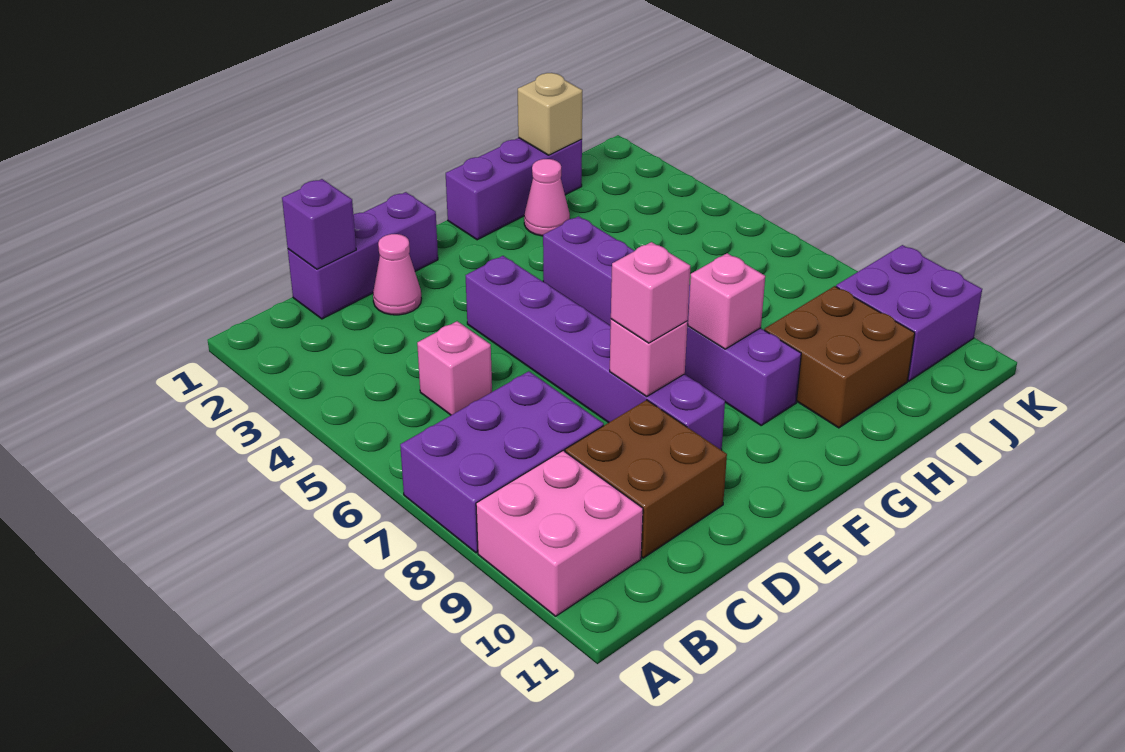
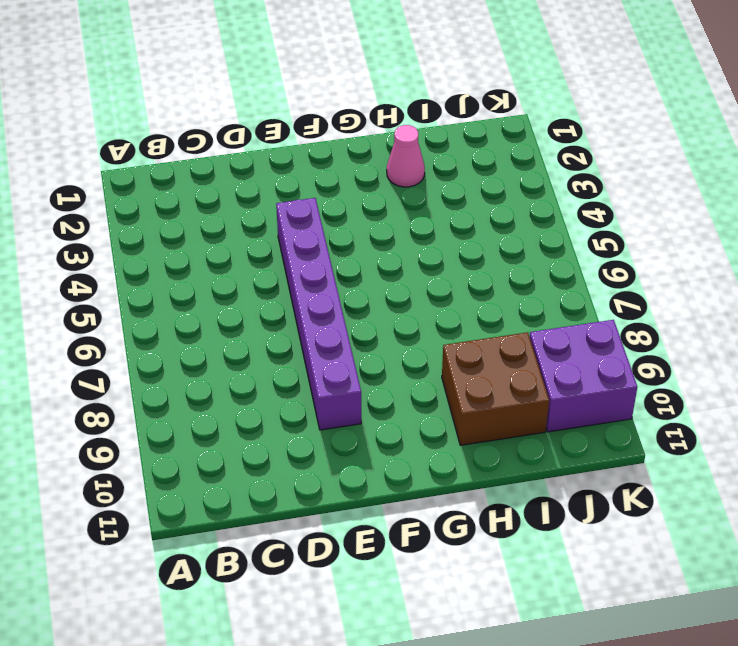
none -> purple brick A7:C8 level 1
none -> pink brick A9:B10 level 1
none -> purple brick C1:E1 level 1

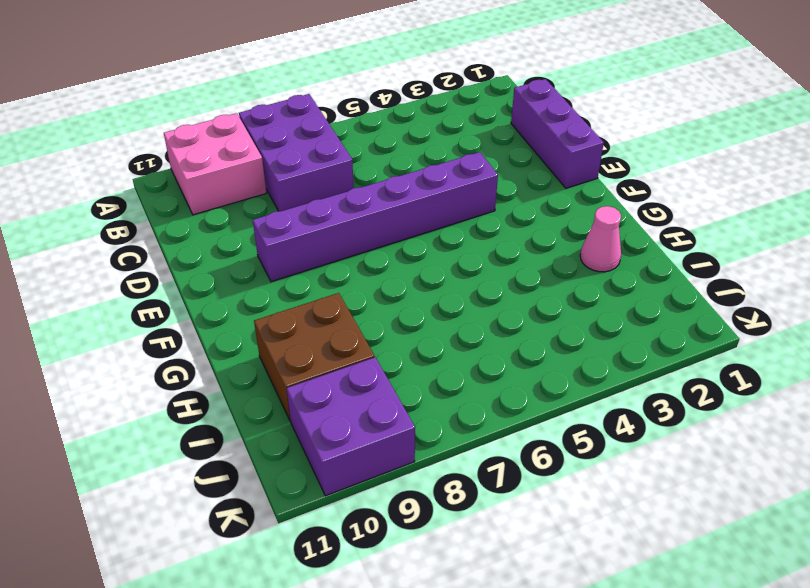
none -> pink brick C5 level 1
none -> brown brick C9:D10 level 1
none -> pink cone D2 level 1

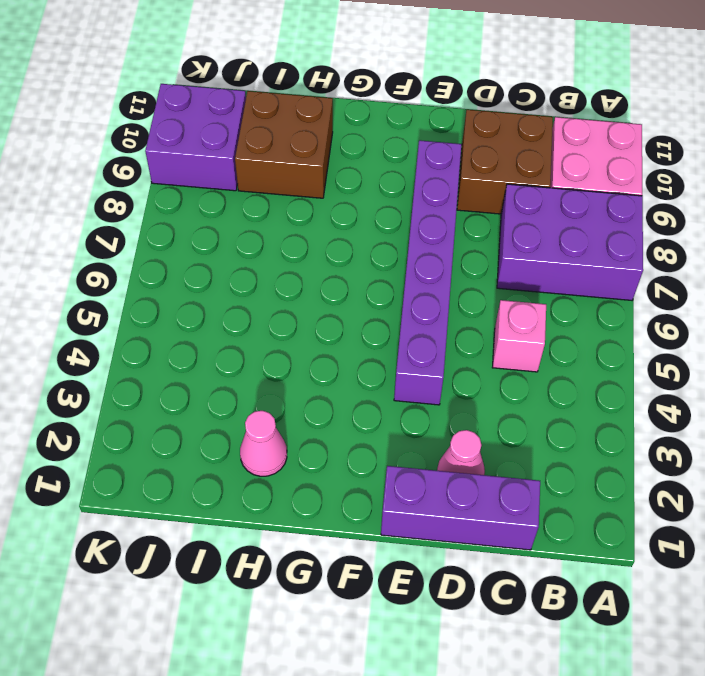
none -> purple brick G1:I1 level 1
none -> purple brick G4:G9 level 1
none -> purple brick C1 level 2

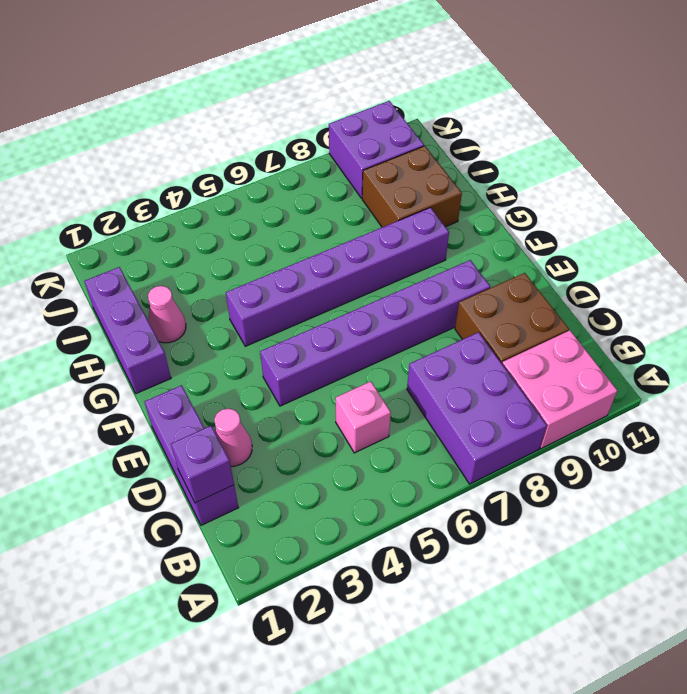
none -> pink brick E8 level 2
none -> pink brick G8 level 2
none -> tan brick I1 level 2

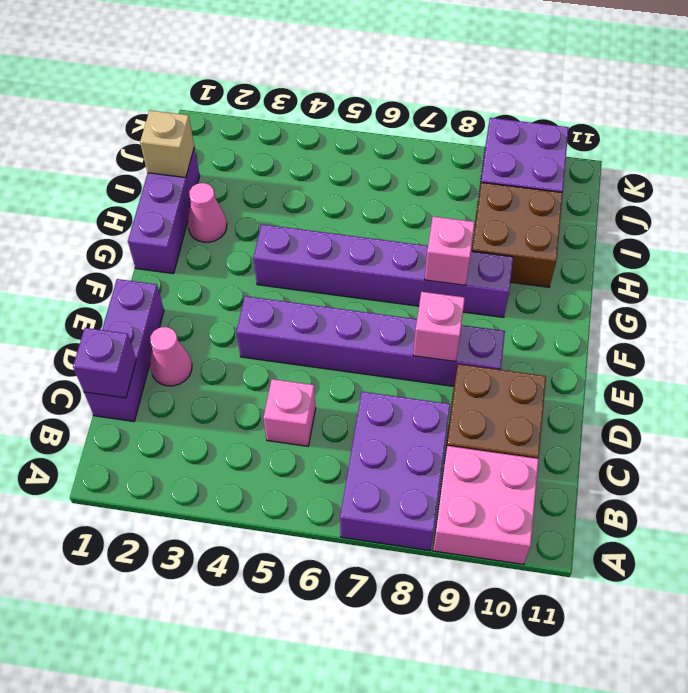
none -> pink brick E8 level 3

